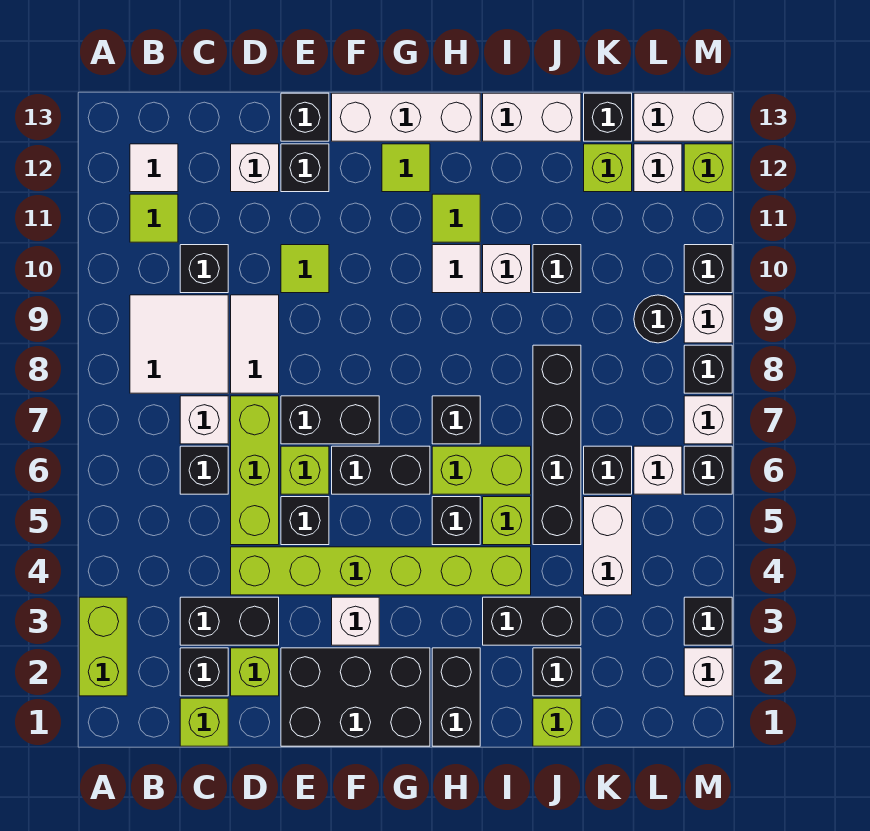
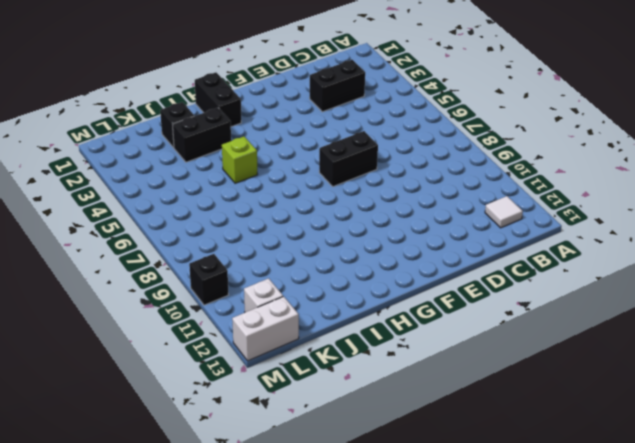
none -> lime brick A2:A3 level 1
none -> white tile B8:C9 level 1
none -> lime tile B11 level 1
none -> lime brick C1 level 1

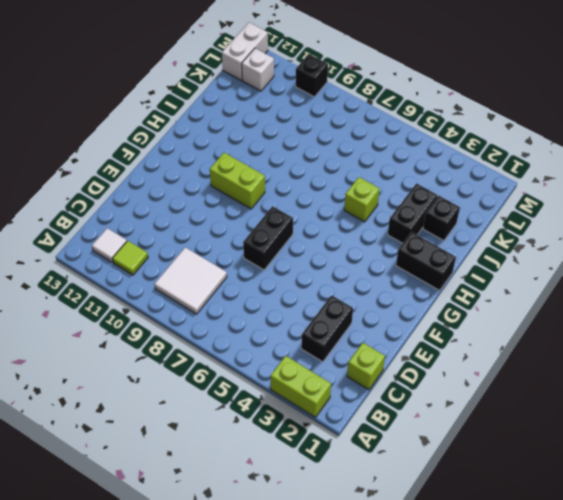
lime brick G9:G10 level 1 -> lime brick H6:I6 level 1
none -> black brick C2 level 1
none -> black brick C6 level 1
none -> white brick C7 level 1
none -> black brick C10 level 1

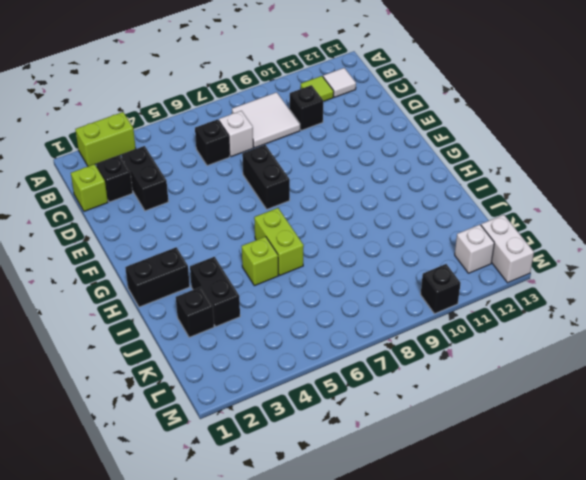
none -> lime brick D2 level 1
none -> lime brick D4:I4 level 1
none -> lime brick D5:D7 level 1
none -> white tile D8:D9 level 1

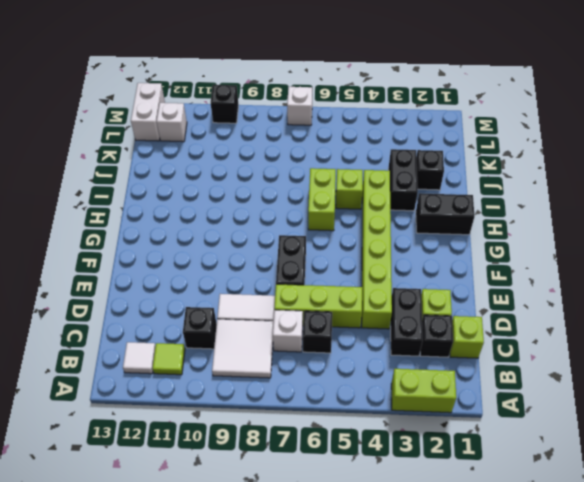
none -> white brick D12 level 1
none -> black brick E1:G2 level 1
none -> black brick E5 level 1
none -> lime brick E6 level 1

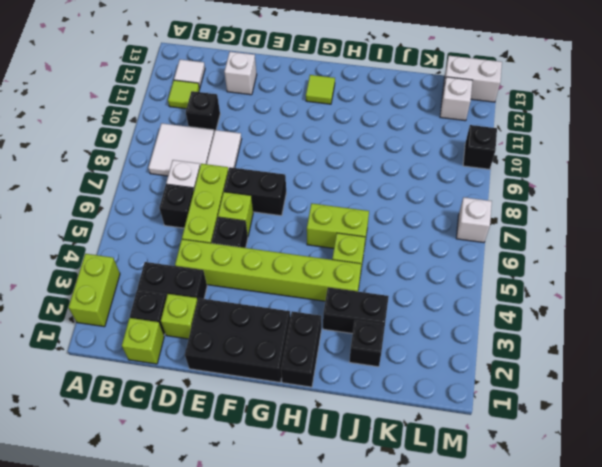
none -> lime tile E10 level 1
none -> black brick E12 level 1
none -> black brick E13 level 1
none -> white brick F3 level 1

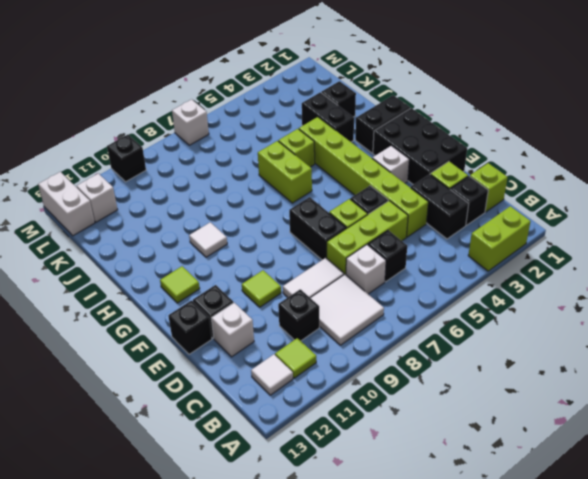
none -> black brick F6:G6 level 1
none -> white brick F13:H13 level 1
none -> black brick H5 level 1
none -> black brick H7 level 1

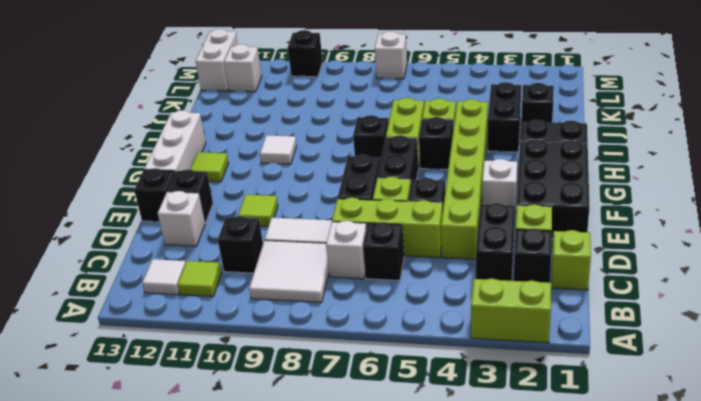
none -> lime tile H11 level 1
none -> white brick I10 level 1
none -> white brick I13:J13 level 1
none -> lime brick J1 level 1

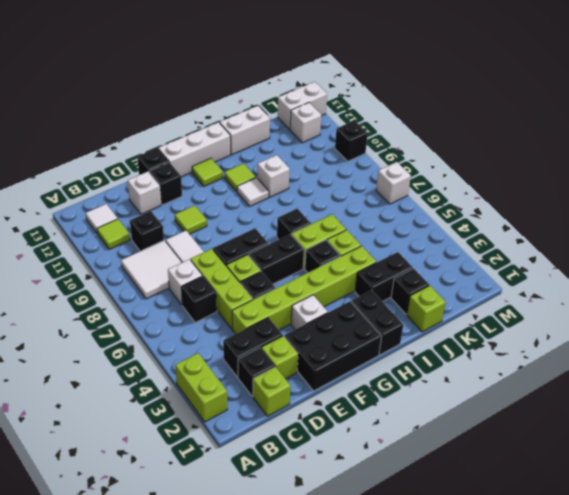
none -> black brick J5:J8 level 1
none -> black brick J10 level 1
none -> white brick K4:K5 level 1
none -> black brick K6 level 1

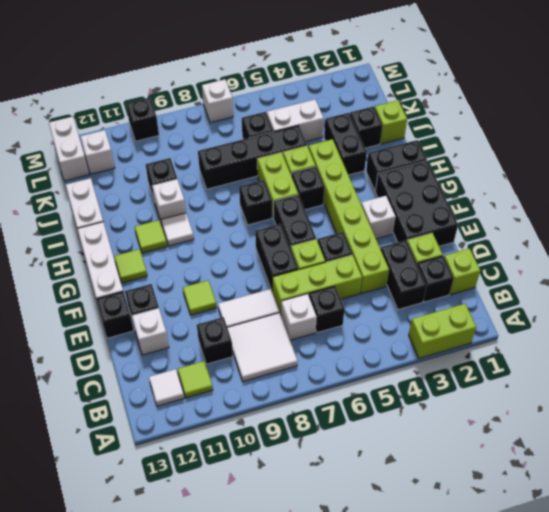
none -> lime brick K12 level 1
none -> black brick K13 level 1
none -> white brick L6 level 1
none -> black round brick L9 level 1

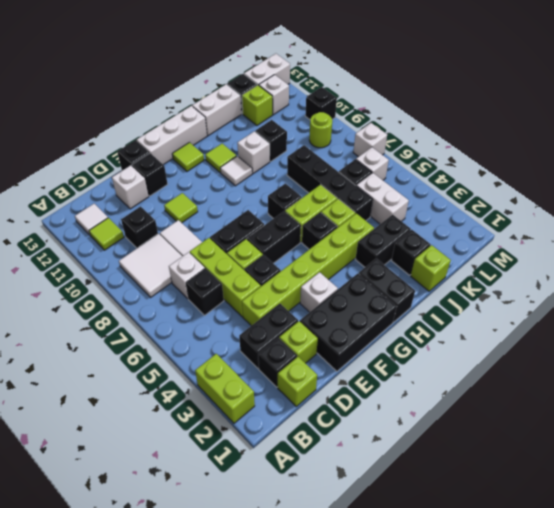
lime round brick L9 level 1 -> black round brick L9 level 1
none -> white brick M2 level 1
none -> black brick M3 level 1
none -> black brick M6 level 1
none -> black brick M8 level 1

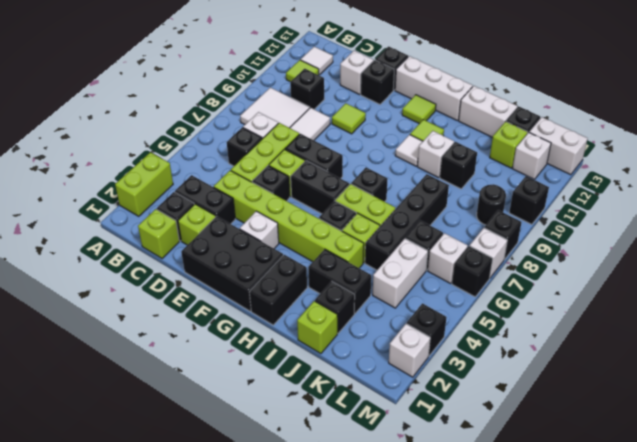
none -> white brick M9 level 1
none -> lime brick M12 level 1

